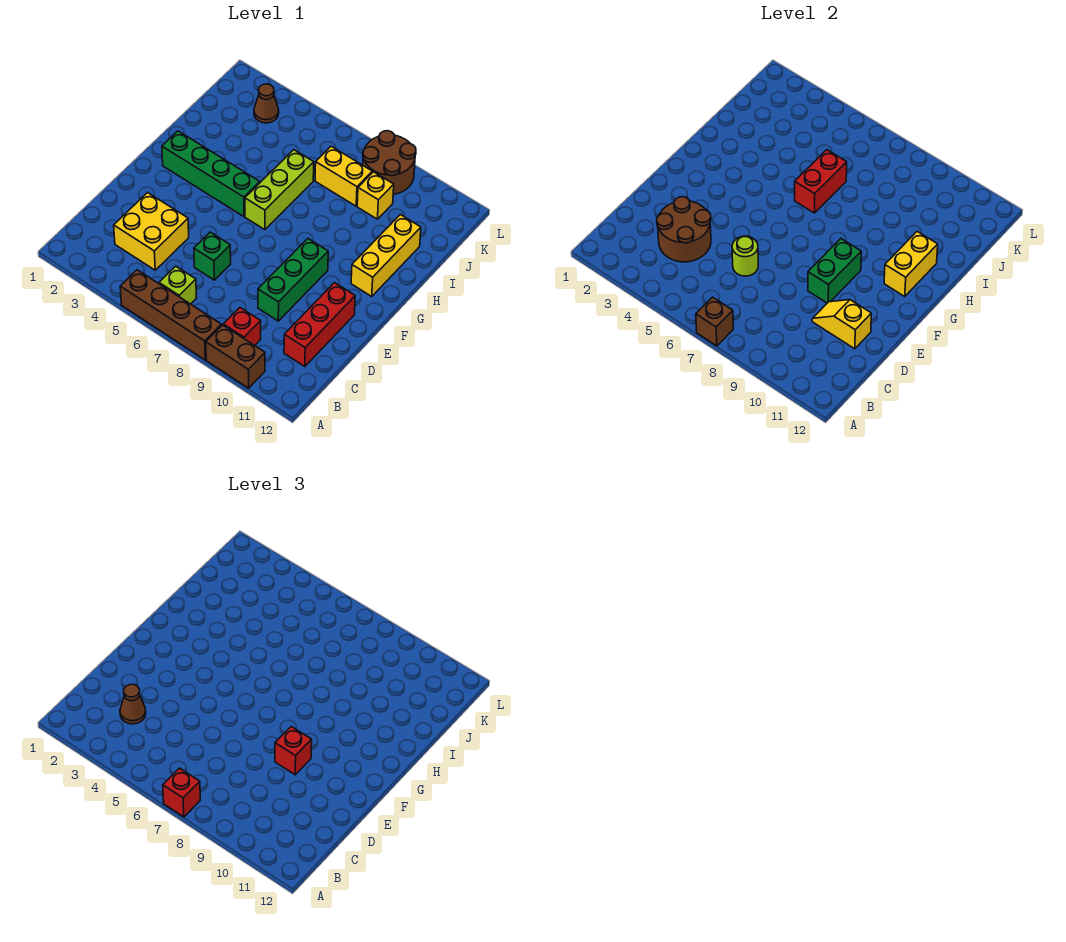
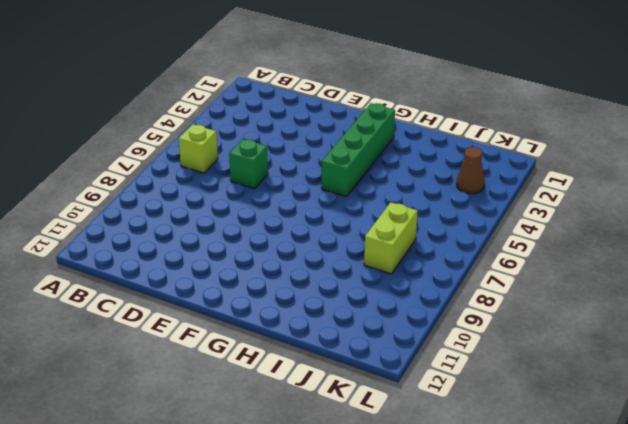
lime brick J7:J8 level 1 -> yellow brick J7:J8 level 1
none -> brown brick A5:A8 level 1
none -> brown brick A9:A10 level 1
none -> red brick B9 level 1

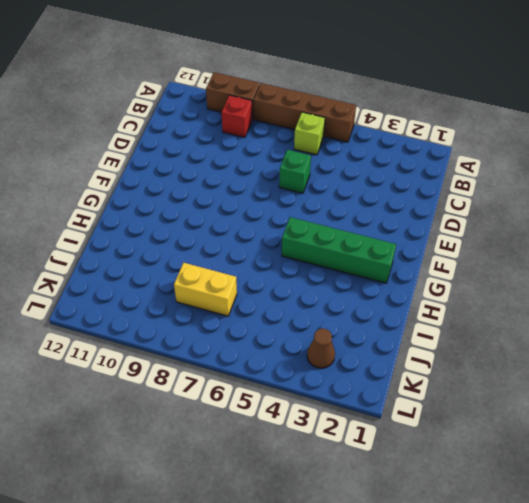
none -> yellow brick C3:D4 level 1
none -> red brick C11:E11 level 1
none -> green brick D9:F9 level 1

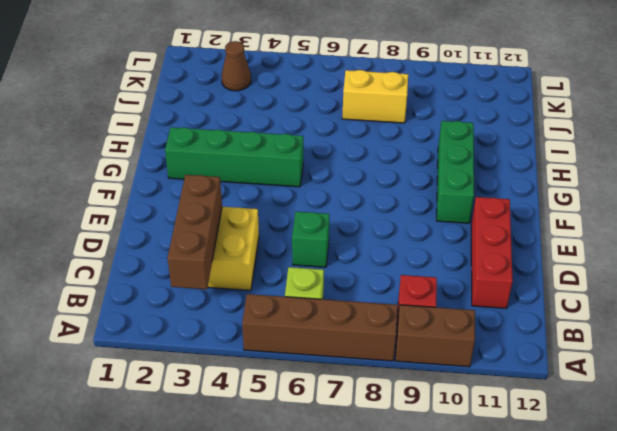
brown brick B3:D3 level 2 -> brown round brick C3:D4 level 2
green brick F10:H10 level 1 -> green brick D9:F9 level 1
none -> lime brick G6:I6 level 1
none -> yellow brick G11:I11 level 1
none -> yellow brick J9 level 1

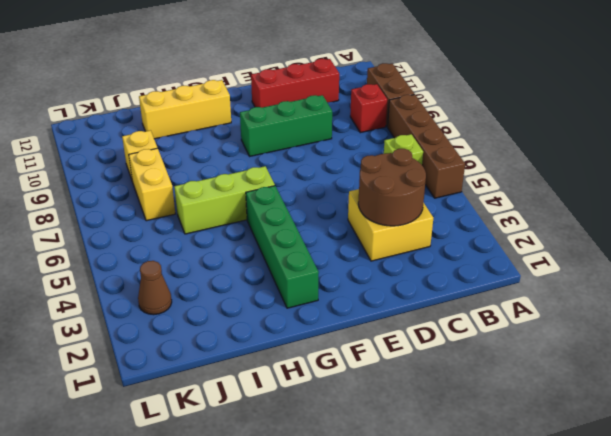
none -> green brick D6 level 1
none -> brown round brick K8:L9 level 1
none -> brown brick A7 level 2

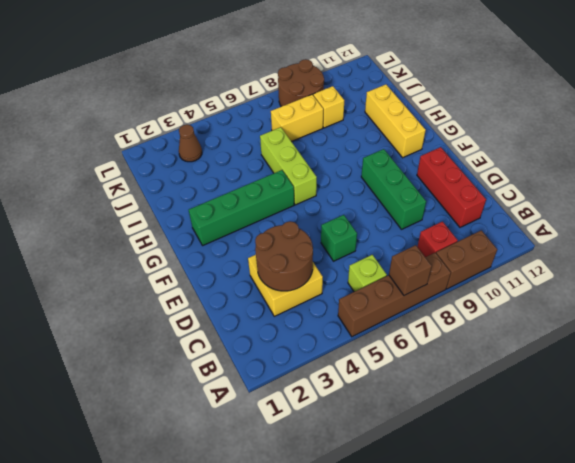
none -> lime round brick D6 level 2
none -> yellow slope D10:D11 level 2 top 11
none -> green brick E9:F9 level 2

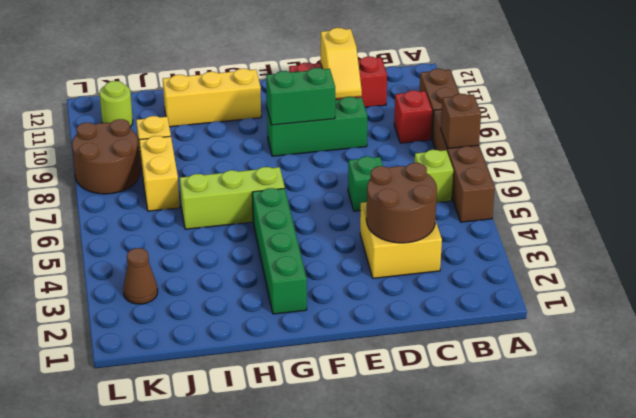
lime round brick K11 level 1 -> lime round brick D6 level 2
none -> yellow brick G11:H11 level 2
none -> red brick H6:I6 level 2
none -> red brick A7 level 3

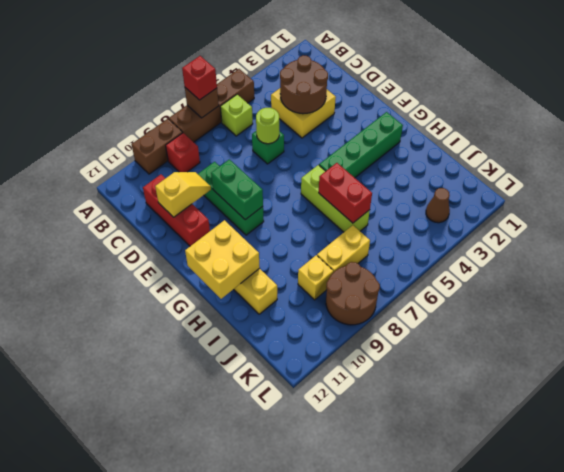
yellow brick G11:H12 level 2 -> yellow brick G11:H11 level 2
none -> brown cone C3 level 3
none -> red brick E9 level 3

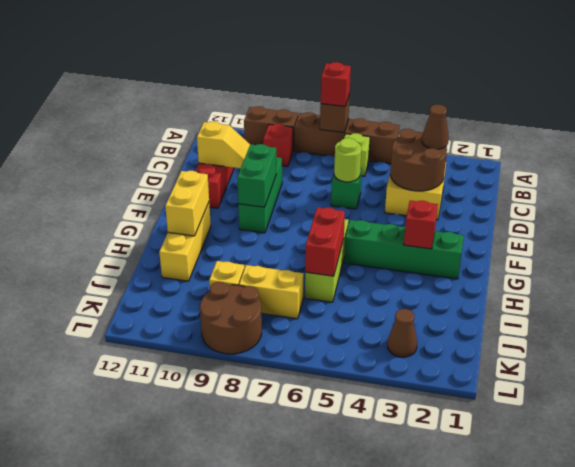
red brick G3 level 2 -> red brick E9 level 3

